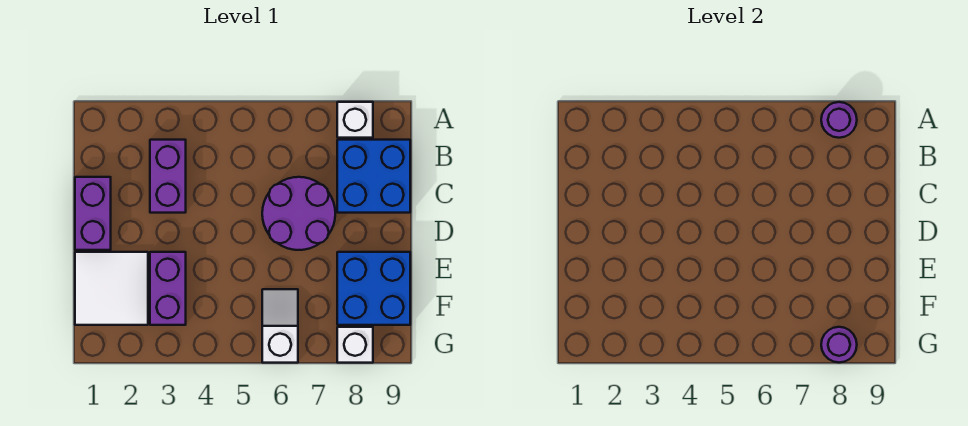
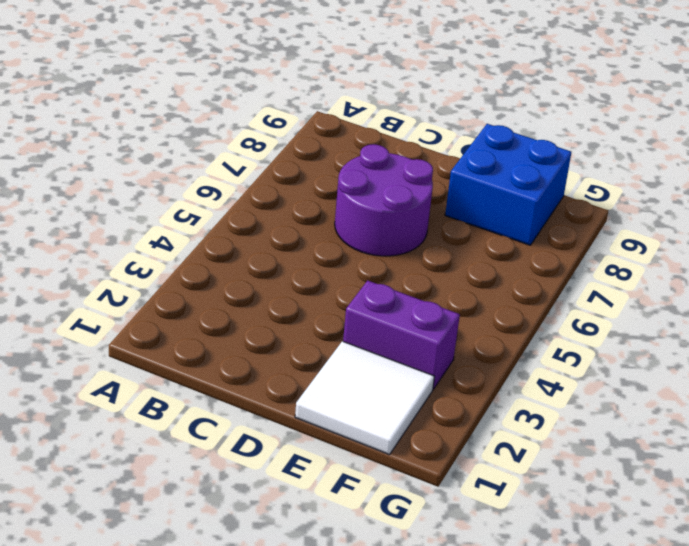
none -> white brick A8 level 1
none -> purple brick B3:C3 level 1
none -> blue brick B8:C9 level 1

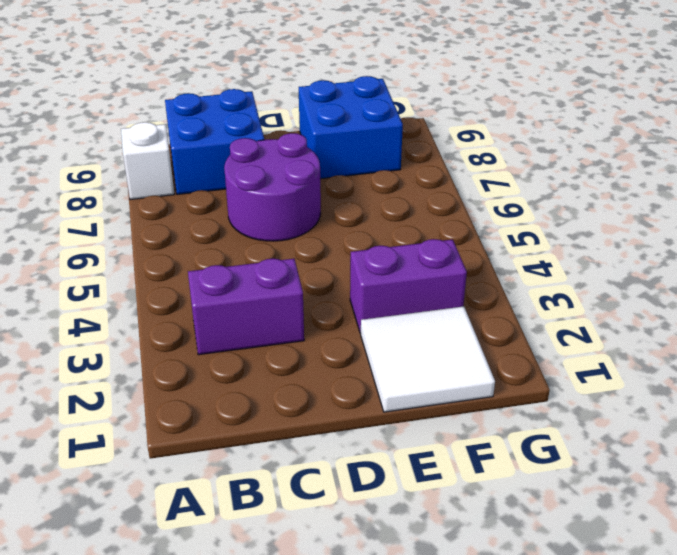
none -> purple brick C1:D1 level 1
none -> white slope F6:G6 level 1 top G
none -> white brick G8 level 1

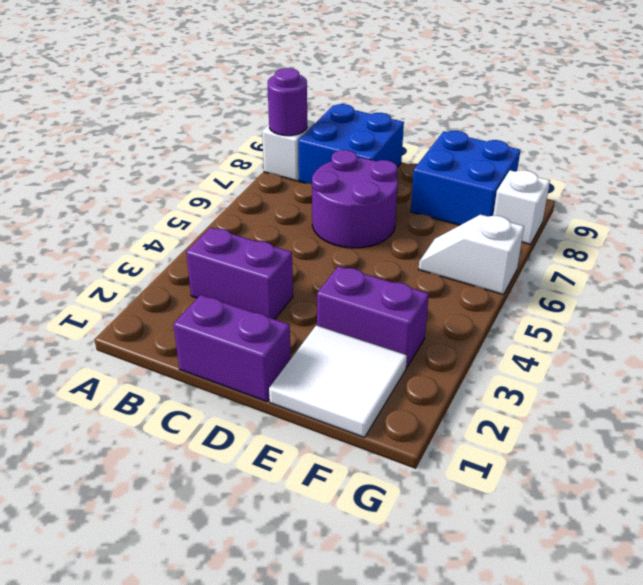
none -> purple round brick G8 level 2

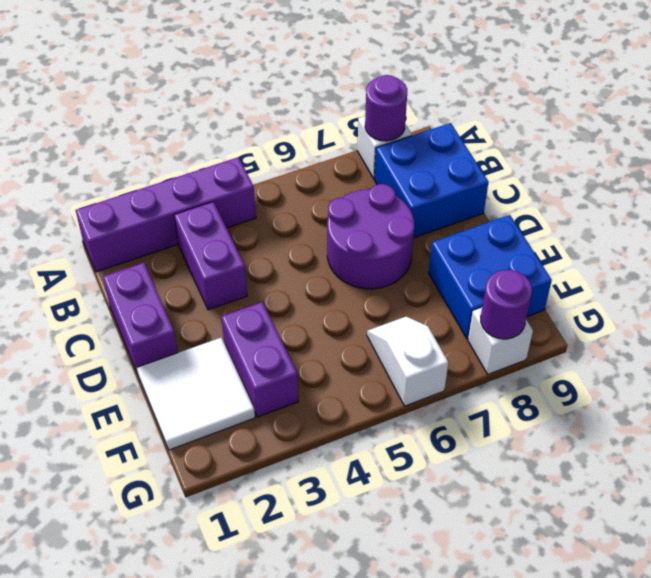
purple brick A1:A4 level 1 -> none

